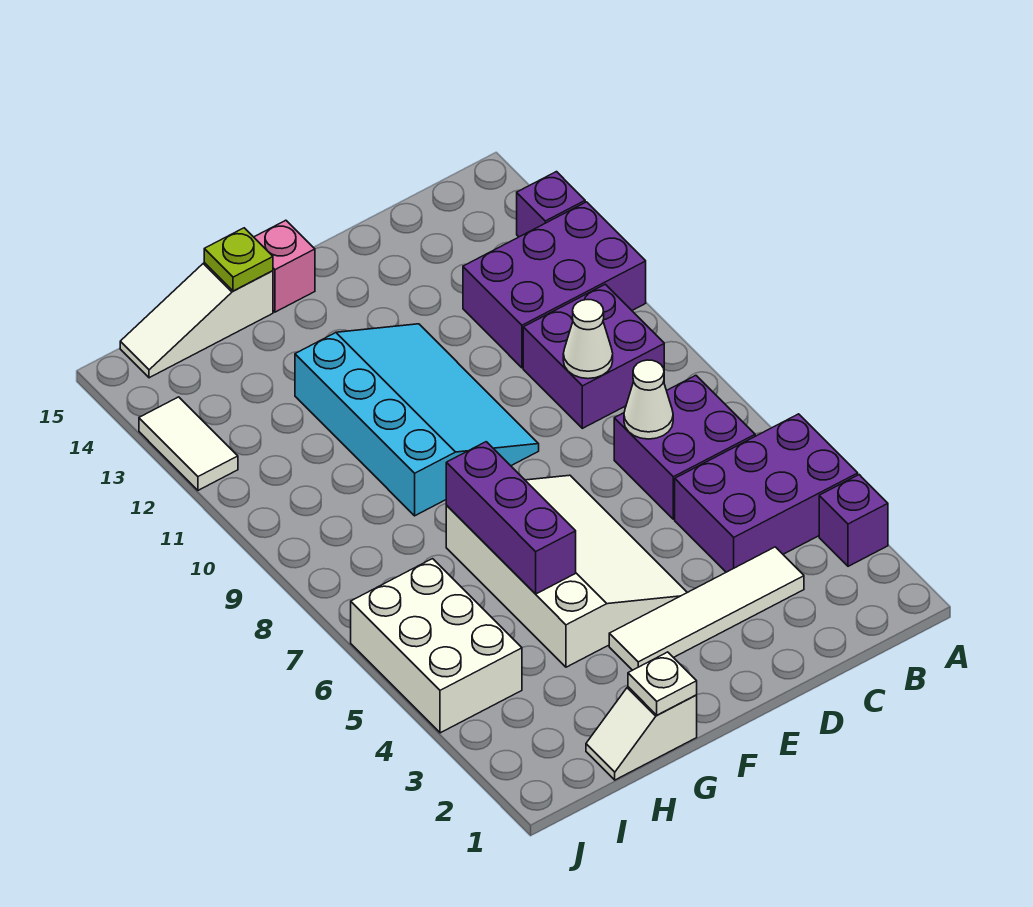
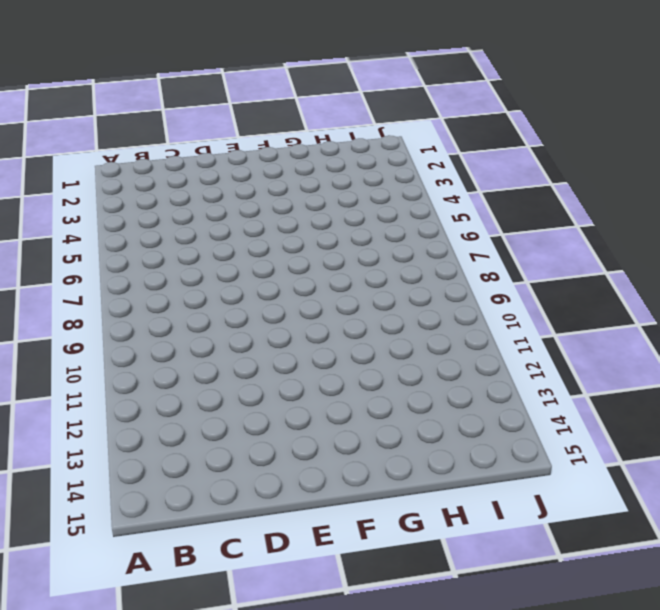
none -> purple brick A3 level 1
none -> purple brick A4:C5 level 1
none -> purple brick A11:C12 level 1

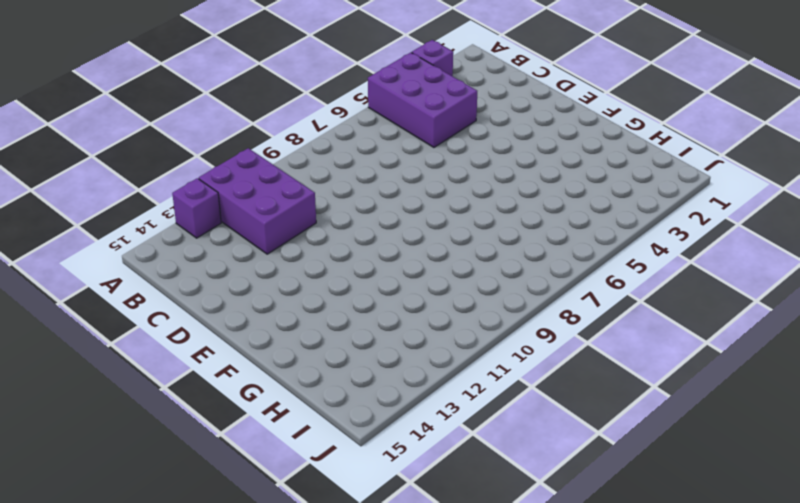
none -> purple brick B6:C7 level 1
none -> purple brick B9:C10 level 1
none -> white tile C3:F3 level 1

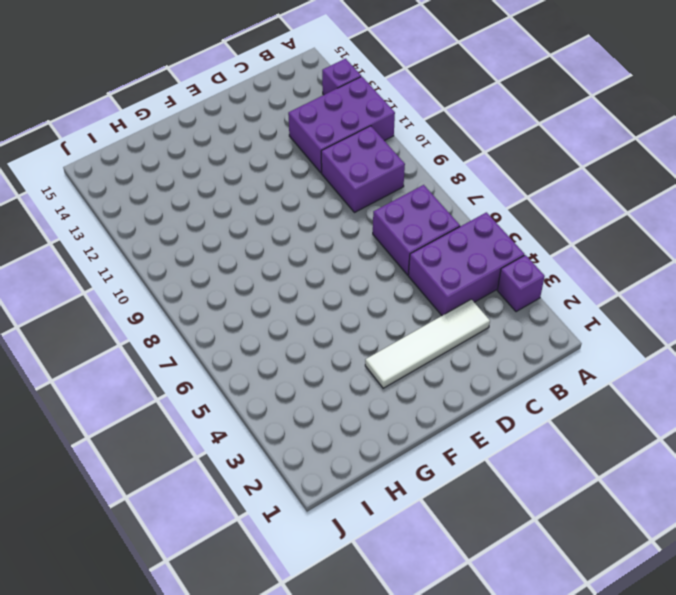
none -> white slope E4:G7 level 1 top G
none -> cyan slope E9:G12 level 1 top G
none -> pink brick F15 level 1

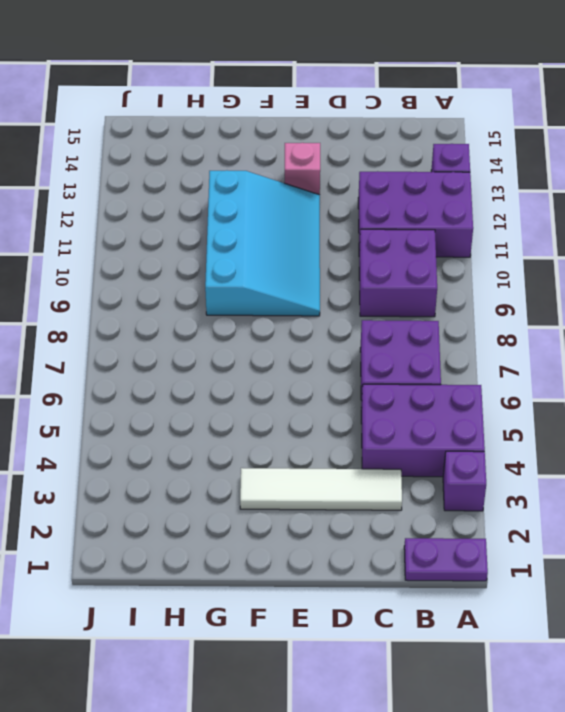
purple plate A1:B1 level 1 -> none
pink brick E13 level 1 -> pink brick F15 level 1
none -> white slope E4:G7 level 1 top G
none -> white slope G1:H1 level 1 top G
none -> white slope G15:I15 level 1 top G

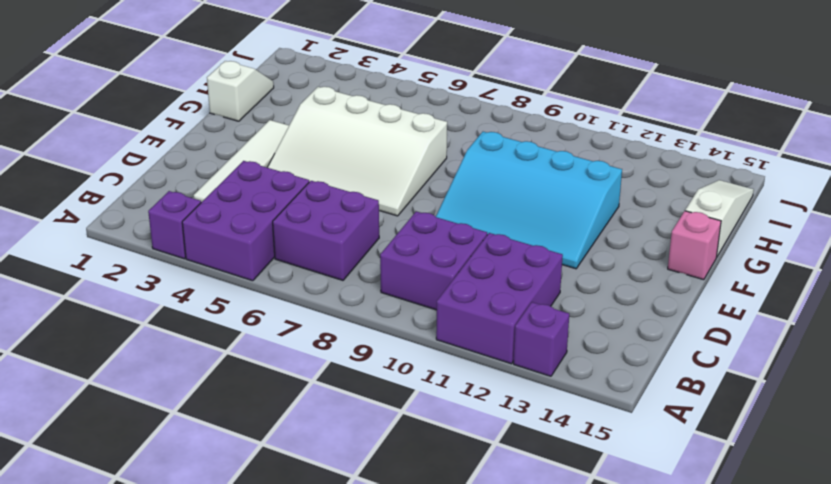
none -> white brick I4:J6 level 1
none -> white tile J12:J13 level 1
none -> white cone C7 level 2

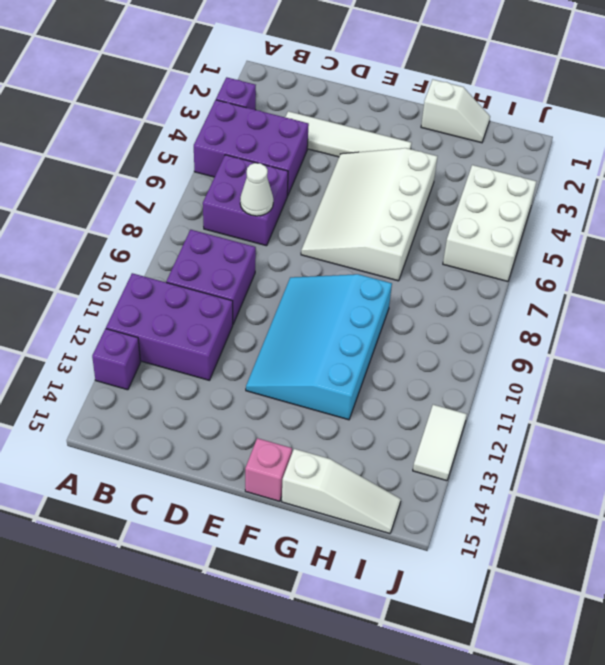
none -> white cone C9 level 2
none -> white plate G1 level 2
none -> purple brick G5:G7 level 2

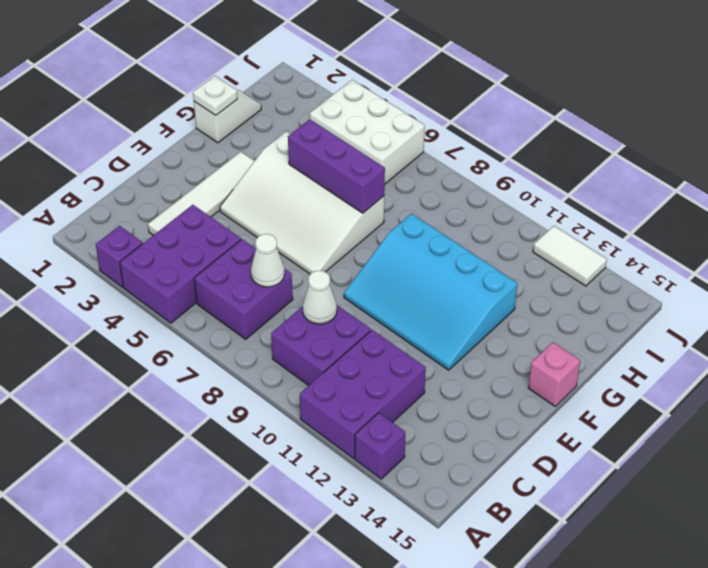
none -> white slope G15:I15 level 1 top G
none -> lime plate G15 level 2

